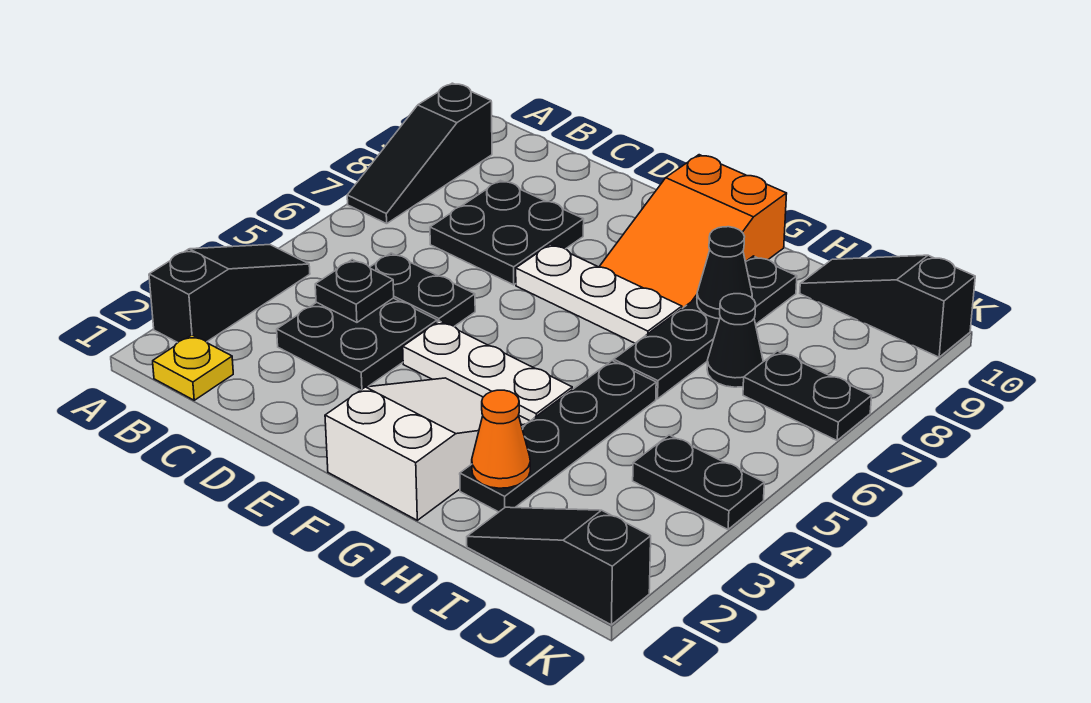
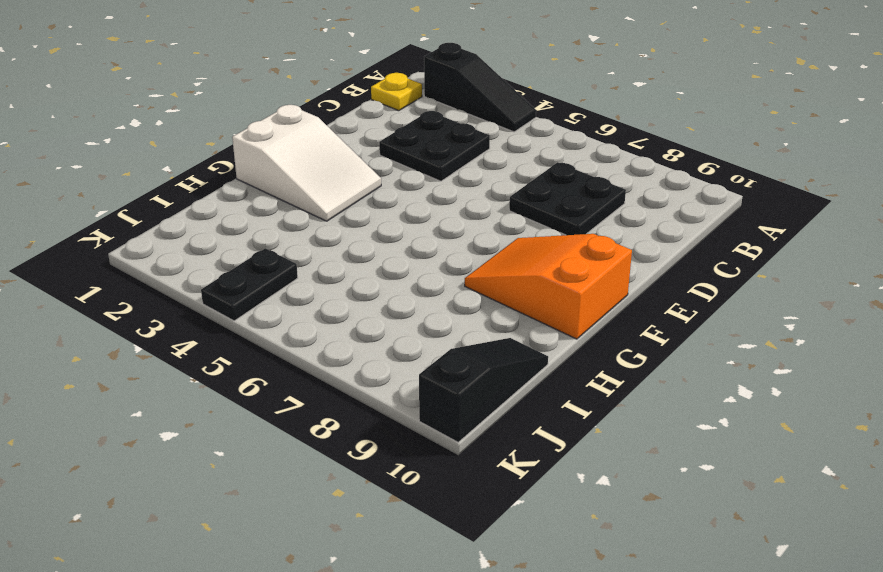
none -> black slope A7:A9 level 1 top 9
none -> black plate C5:D5 level 1
none -> white plate E4:G4 level 1

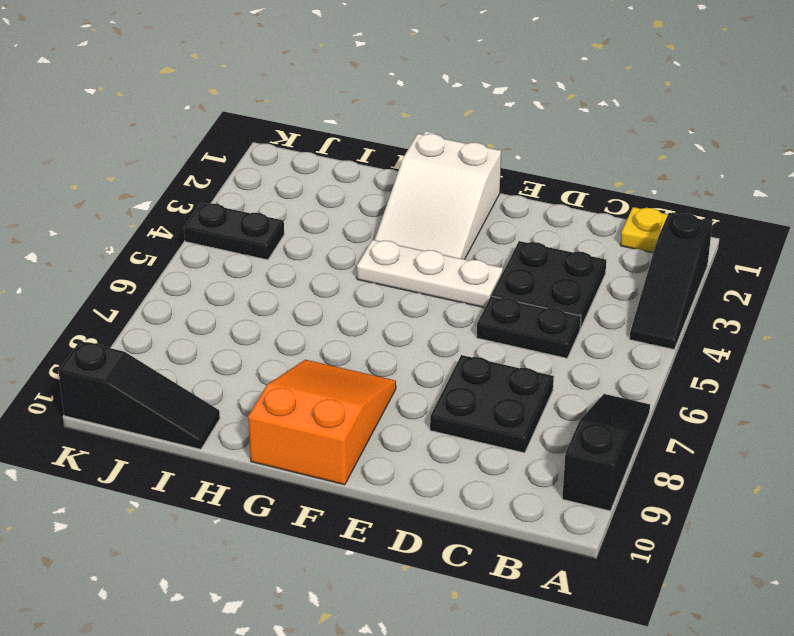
none -> white plate E7:G7 level 1
none -> black plate H2:H5 level 1
none -> black plate H6:H9 level 1

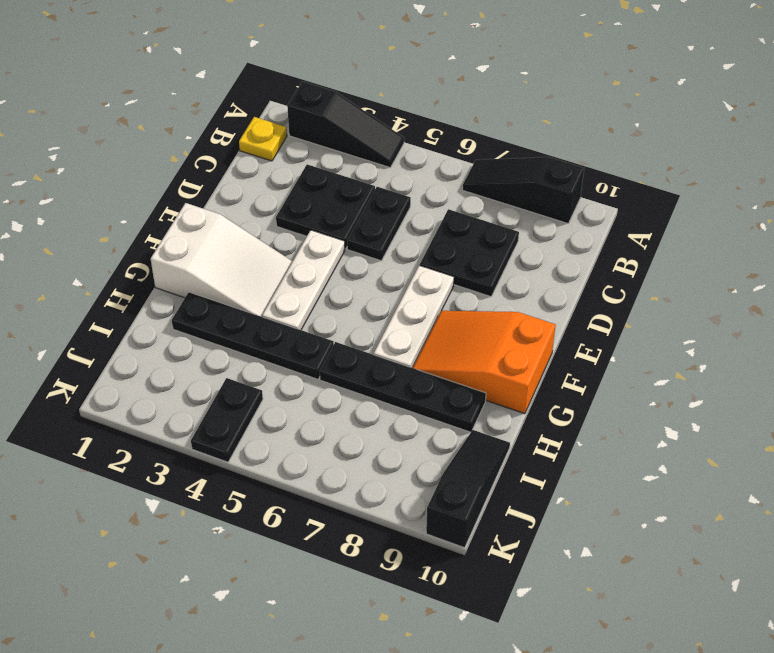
none -> black slope I1:K1 level 1 top K
none -> black cone I7 level 1
none -> black plate J7:K7 level 1

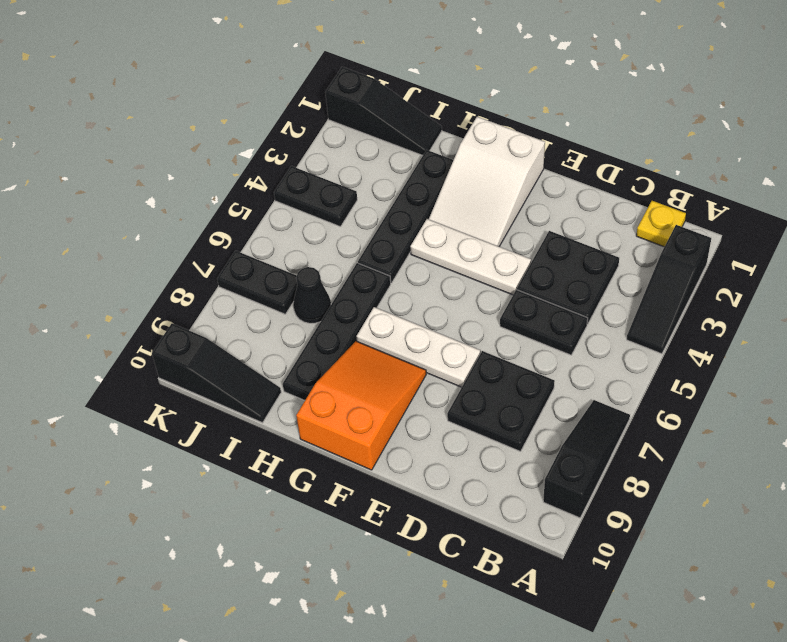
none -> black plate C4 level 2
none -> orange cone H2 level 2
none -> black cone H8 level 2

